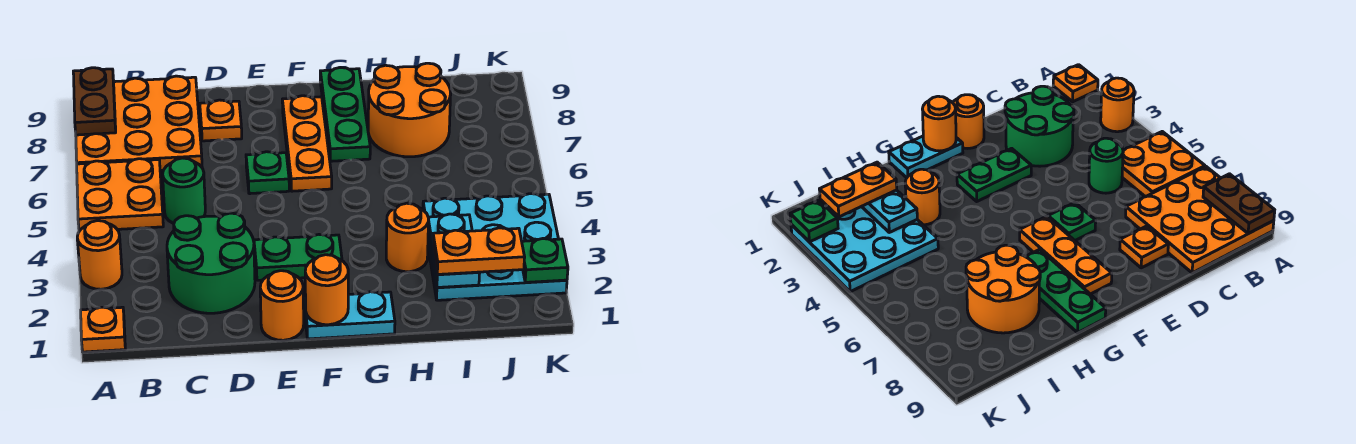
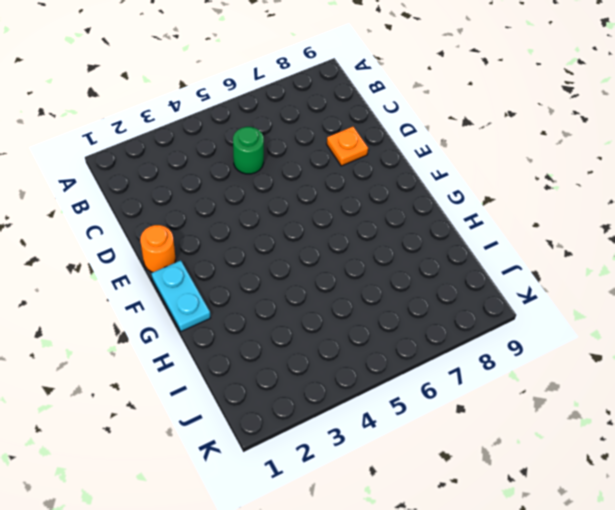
none -> orange plate A1 level 1
none -> orange round brick A3 level 1
none -> orange plate A5:B6 level 1

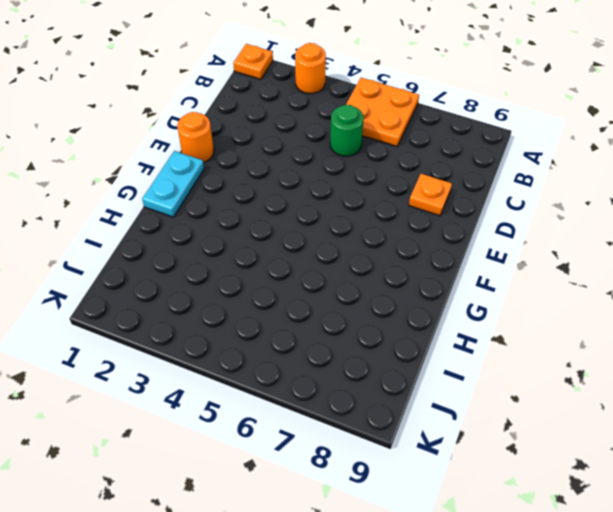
none -> orange plate A7:C9 level 1
none -> green round brick C2:D3 level 1
none -> green plate E3:F3 level 1

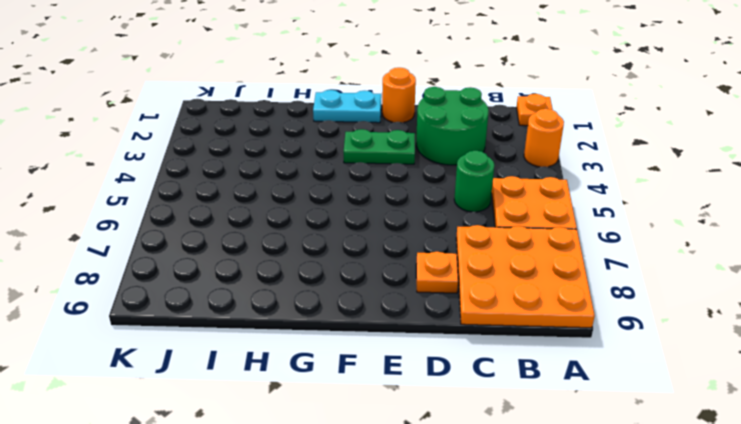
none -> green plate E6 level 1
none -> orange plate F6:F8 level 1
none -> green plate G7:G9 level 1

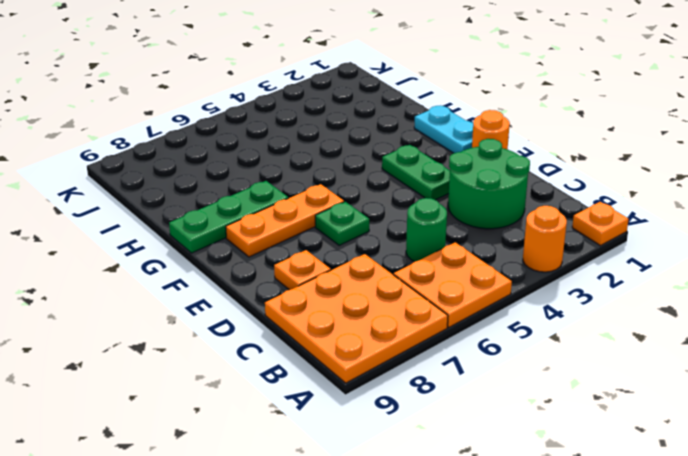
none -> orange round brick H3 level 1
none -> orange round brick H7:I8 level 1
none -> cyan plate I2:K4 level 1

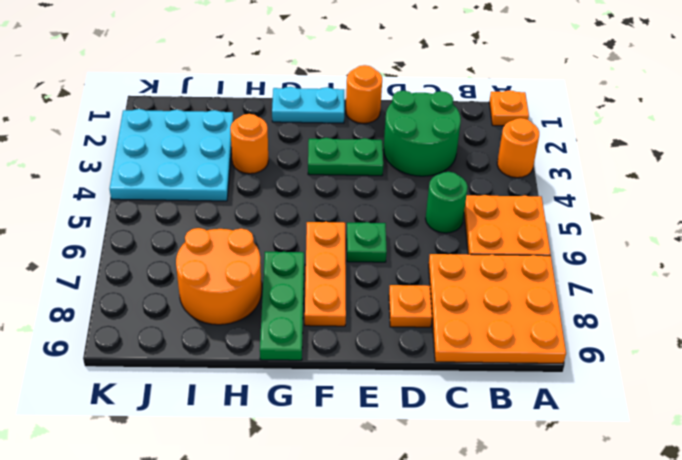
none -> brown plate A8:A9 level 2
none -> orange round brick F1 level 2
none -> cyan plate I2:I3 level 2

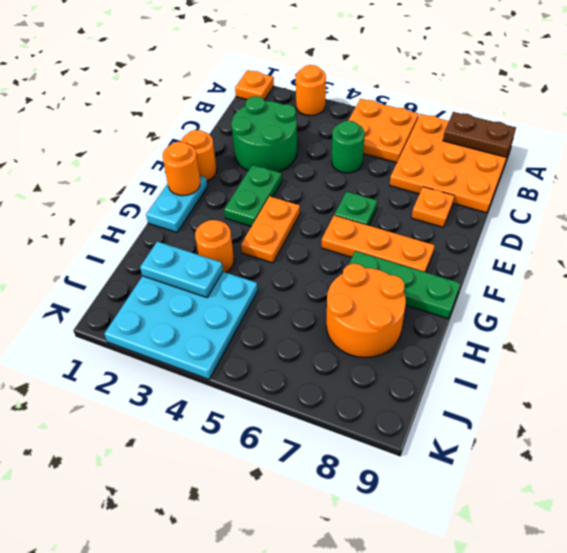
orange plate F4:G4 level 1 -> orange plate I2:J2 level 3
none -> green plate K2 level 2

